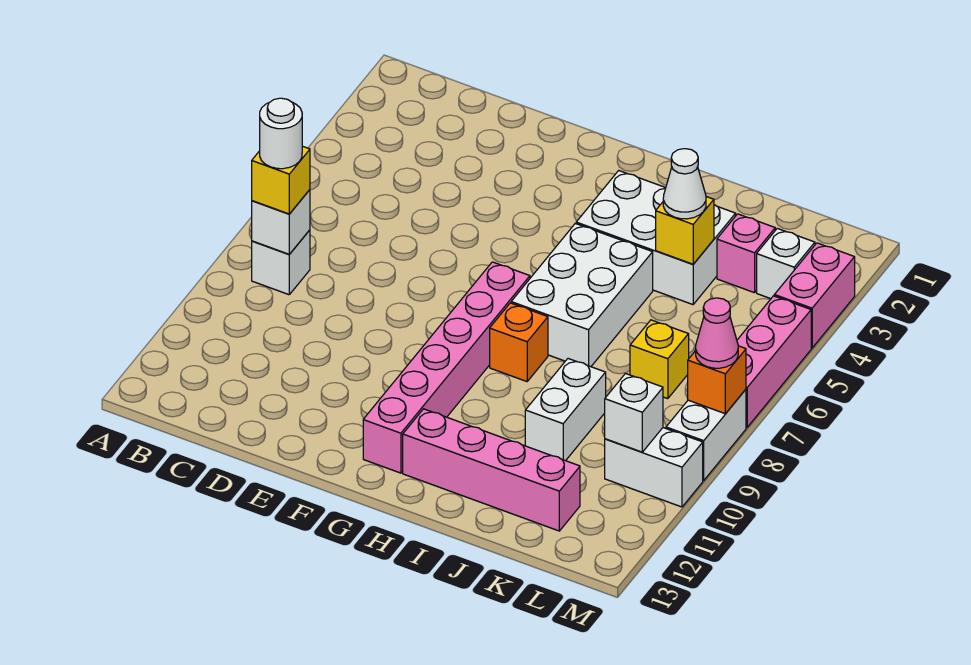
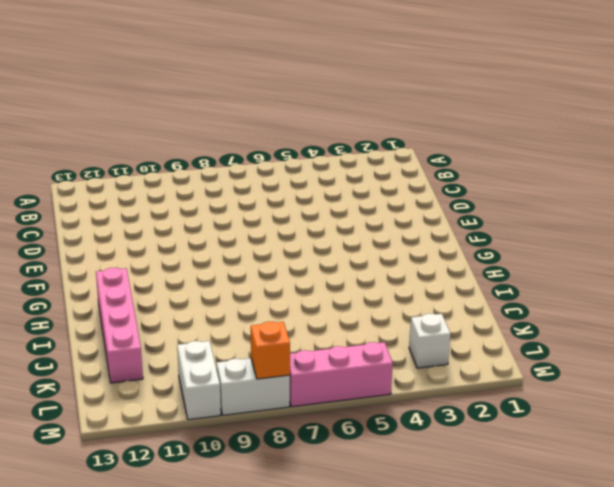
none -> white brick B8 level 1
none -> pink brick G7:G12 level 1
none -> white brick H3:J4 level 1

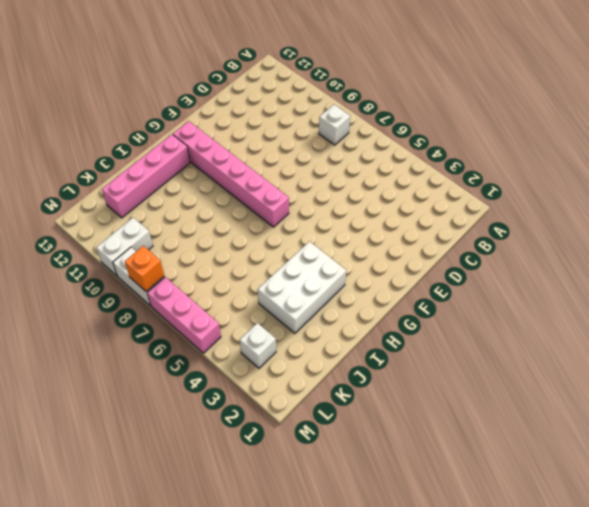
none -> white brick H5:I7 level 1
none -> orange brick H8 level 1
none -> white brick J9:J10 level 1

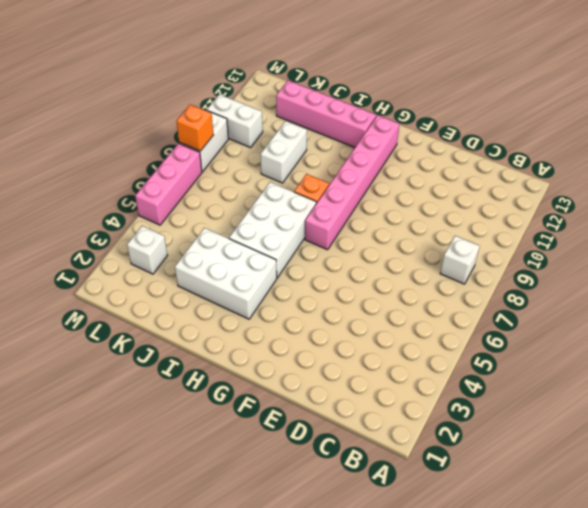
none -> pink brick K3 level 1
none -> yellow brick K7 level 1
none -> pink brick M3:M4 level 1

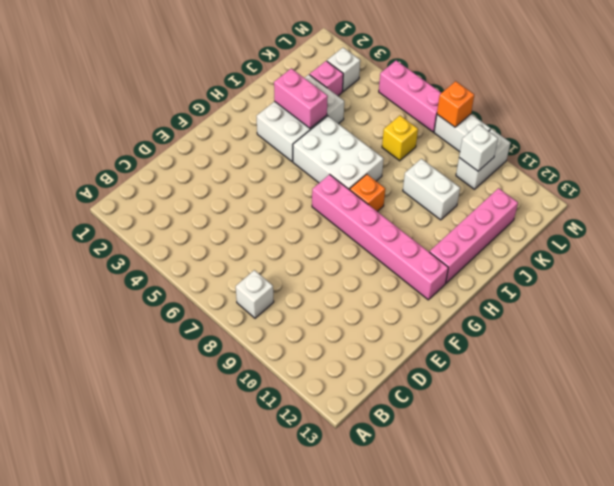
pink brick I3:I4 level 2 -> pink brick M3:M4 level 1
none -> white brick B8 level 2
none -> yellow brick J4 level 2
none -> yellow brick B8 level 3

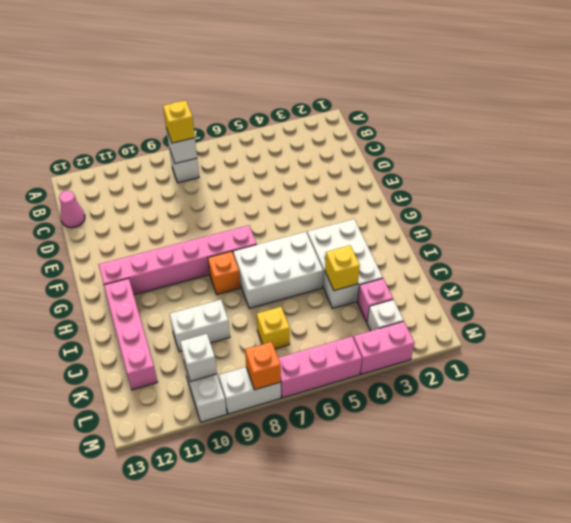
pink cone C13 level 1 -> pink cone M8 level 3
none -> white cone J4 level 3
none -> white round brick B8 level 4

